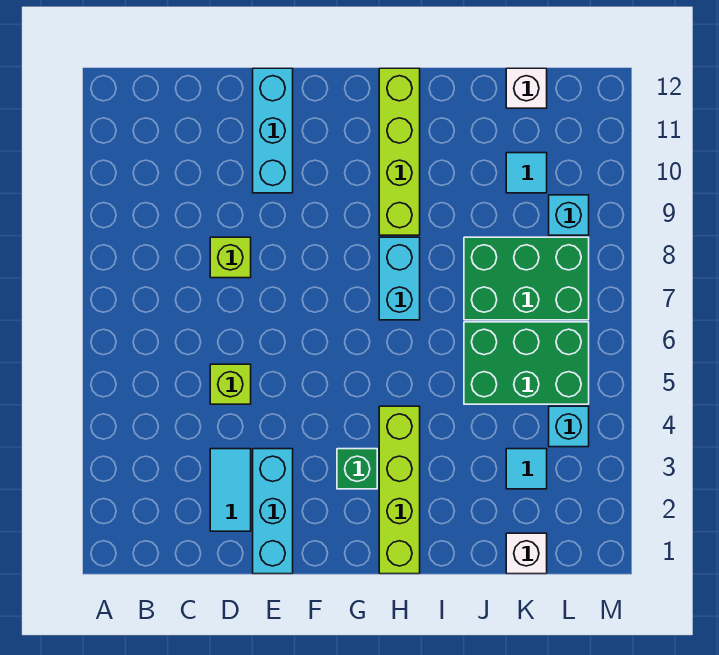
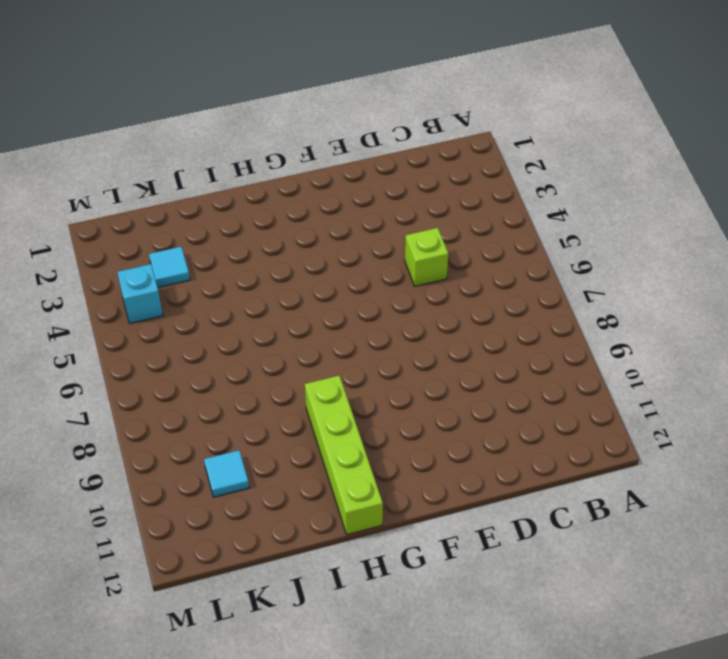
none -> cyan tile D2:D3 level 1
none -> lime brick D8 level 1
none -> cyan brick E1:E3 level 1

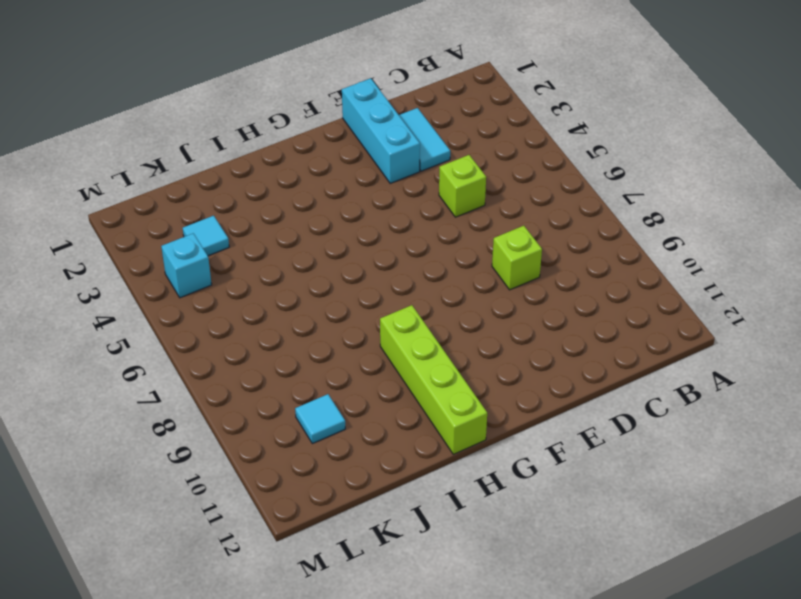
none -> cyan brick E10:E12 level 1
none -> green brick G3 level 1
none -> lime brick H1:H4 level 1

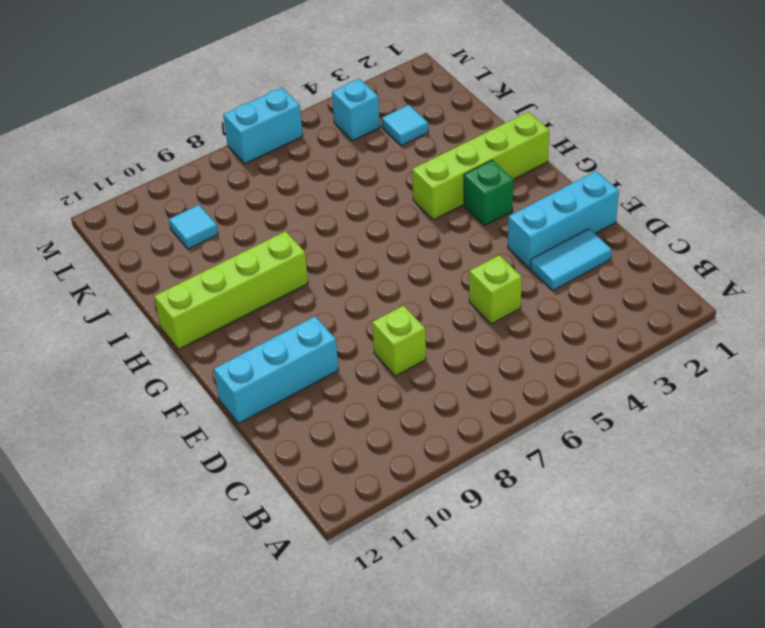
cyan brick M6:M7 level 1 -> cyan brick H7:H8 level 1
none -> green brick J5:L6 level 1
none -> green brick J7:L8 level 1
none -> white brick K1 level 1

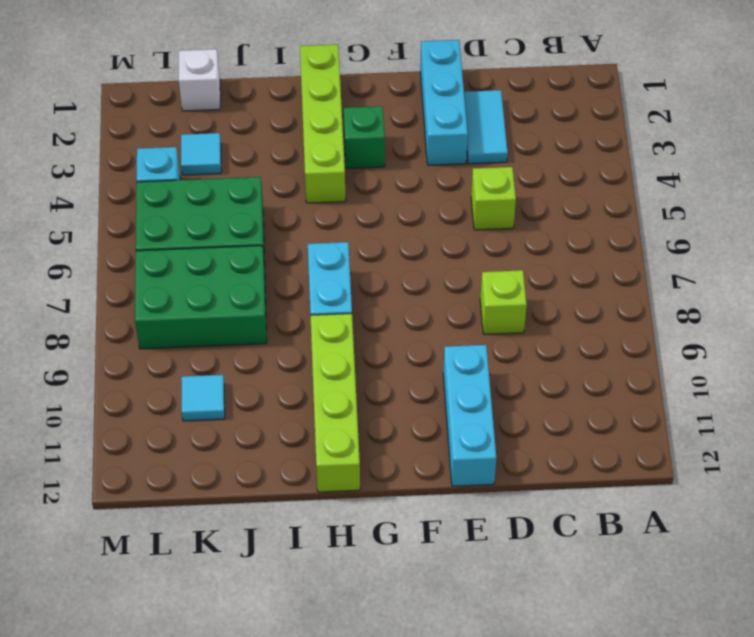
none -> white brick K12 level 1
none -> cyan brick L9 level 1

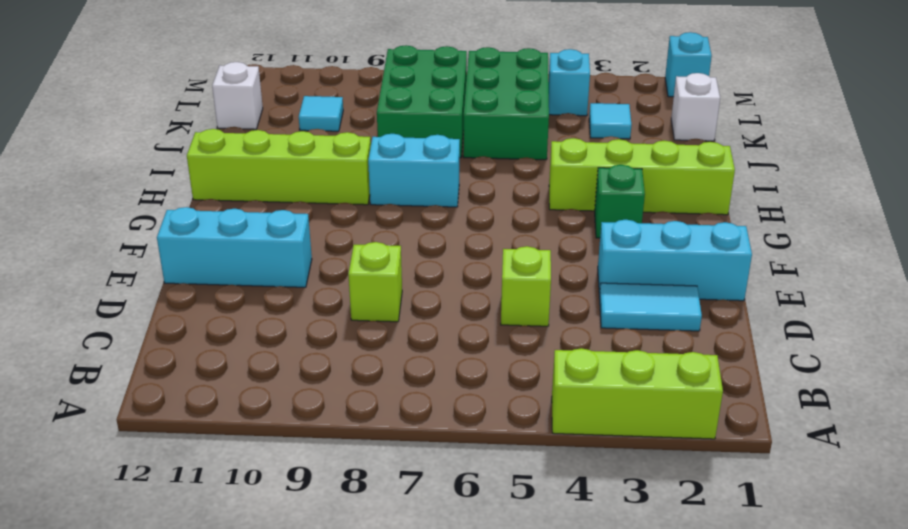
lime brick A2:A4 level 1 -> none
cyan brick M1 level 1 -> cyan brick L9 level 1

